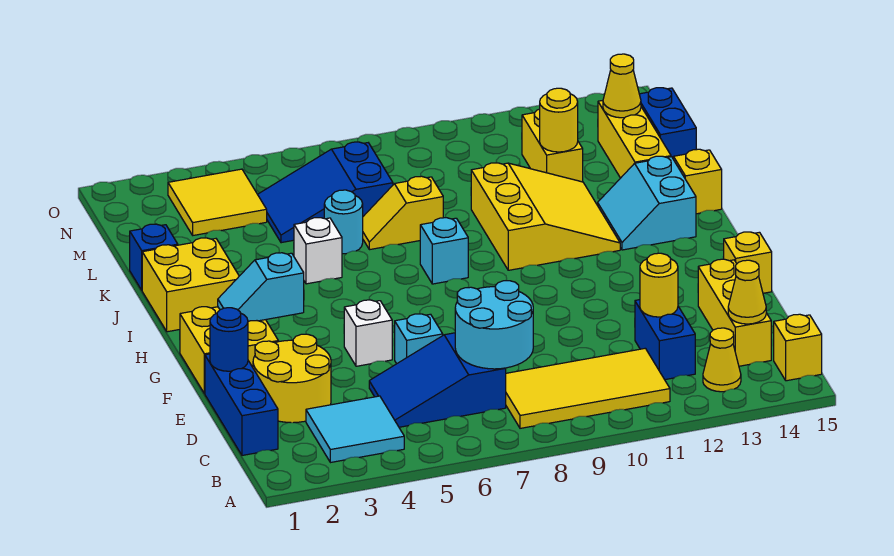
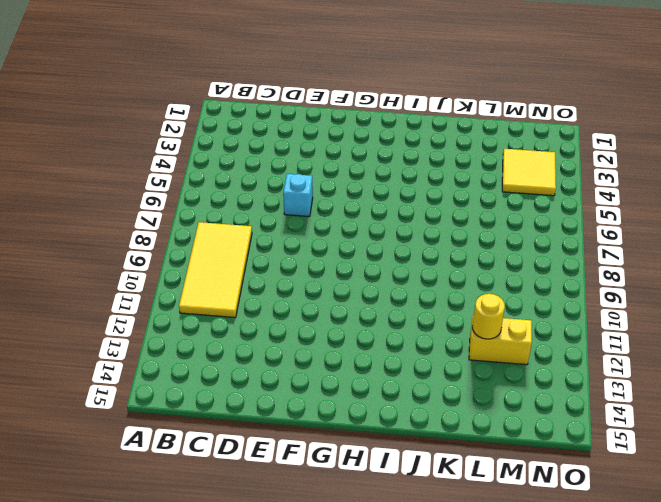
none -> cyan tile B3:C4 level 1
none -> yellow cone B13 level 1
none -> yellow brick B15 level 1
none -> blue brick C1:E1 level 1

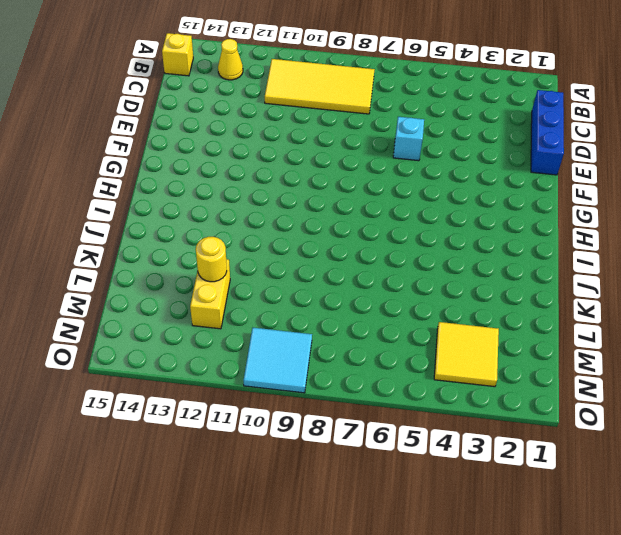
cyan tile N9:O10 level 1 -> cyan tile B3:C4 level 1
none -> blue slope C5:D7 level 1 top 7
none -> blue brick C12:D12 level 1
none -> yellow brick C14:E14 level 1
none -> yellow round brick D2:E3 level 1

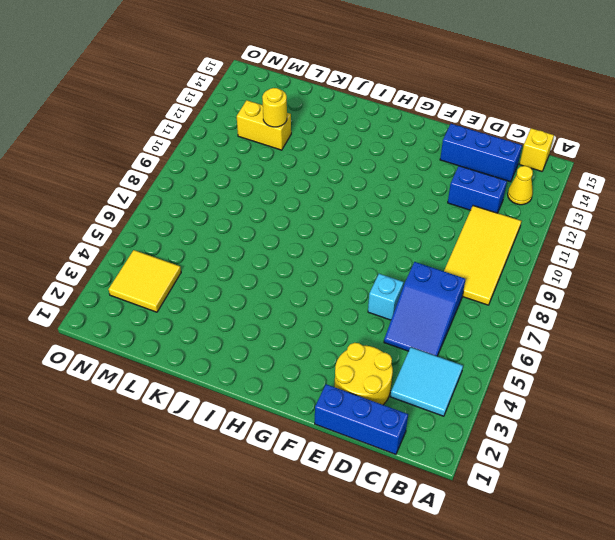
blue brick C14:E14 level 1 -> yellow brick C14:E14 level 1
none -> yellow brick F1:G2 level 1
none -> white brick F5 level 1
none -> yellow brick F15 level 1
none -> yellow brick I1:J2 level 1

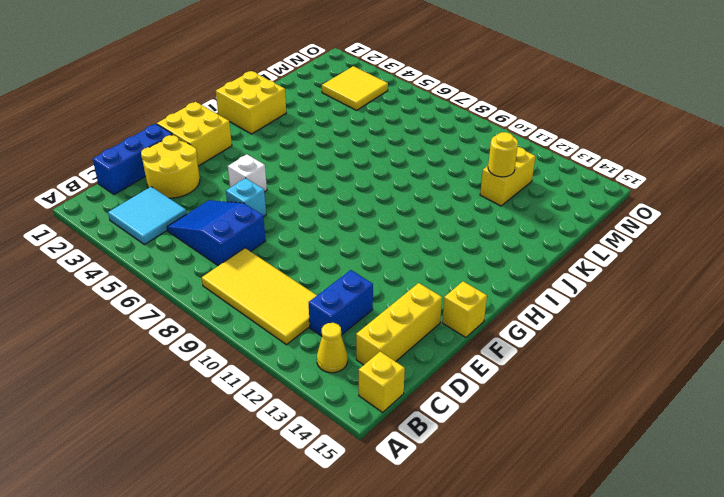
none -> cyan brick I8 level 1
none -> yellow slope I10:K12 level 1 top 10
none -> cyan slope I13:J14 level 1 top 14
none -> white brick J5 level 1

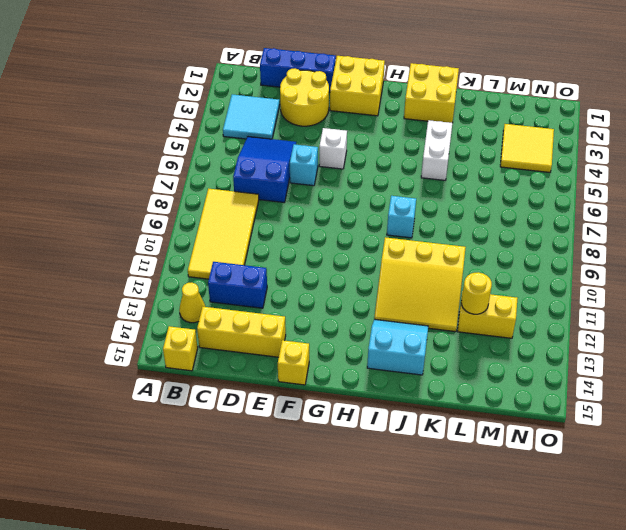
white brick J4:J5 level 1 -> white brick J5 level 1
none -> yellow brick J15 level 1
none -> blue brick K1 level 1
none -> cyan round brick K6 level 1
none -> yellow slope K7:K8 level 1 top 8

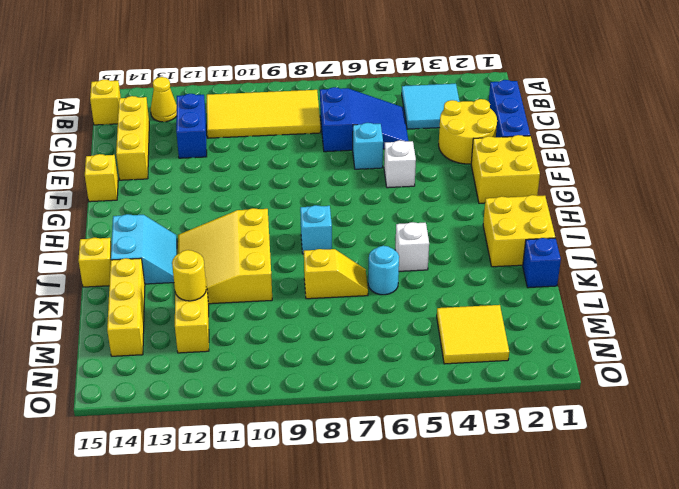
none -> blue slope L5:M7 level 1 top 7
none -> blue brick L15:M15 level 1
none -> cyan round brick C7:D8 level 2
none -> yellow cone C14 level 2

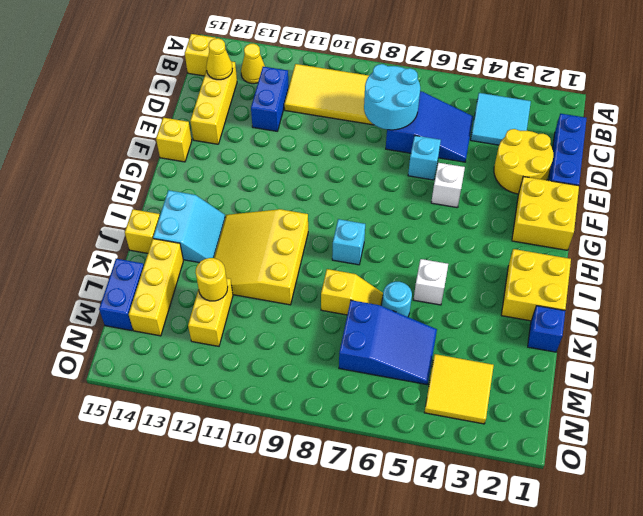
none -> yellow round brick D12 level 2
none -> blue round brick E1 level 2
none -> cyan slope G2:G3 level 2 top 3
none -> yellow cone M14 level 2

